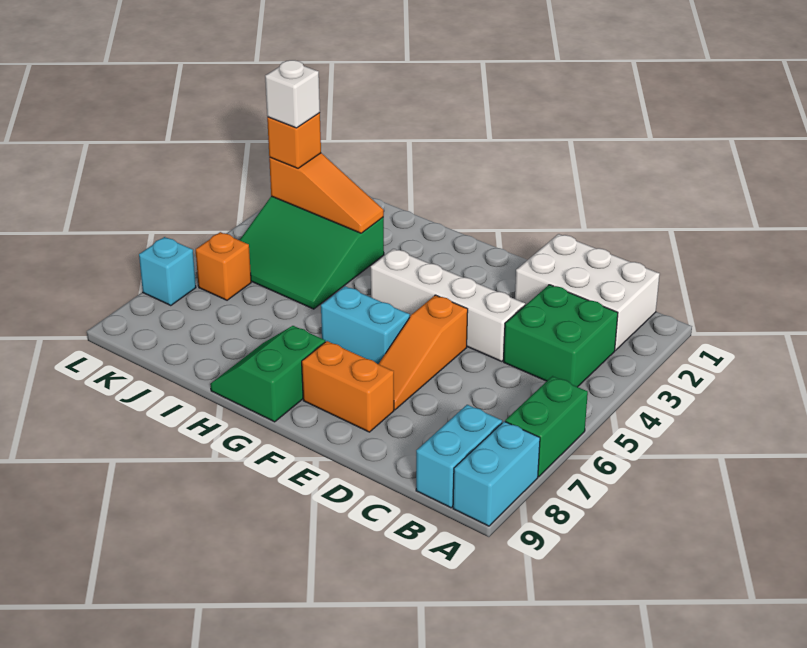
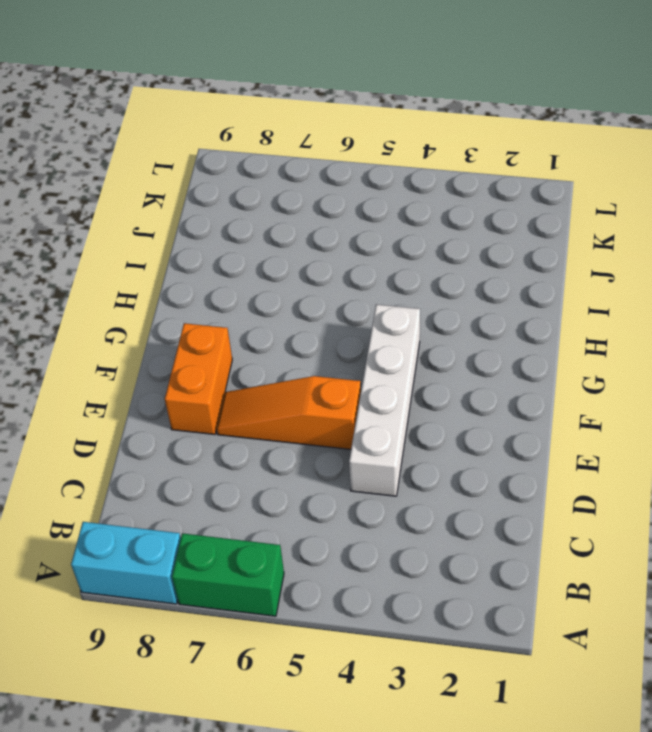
none -> white brick B1:D2 level 1
none -> green brick B3:C4 level 1
none -> cyan brick B8:B9 level 1

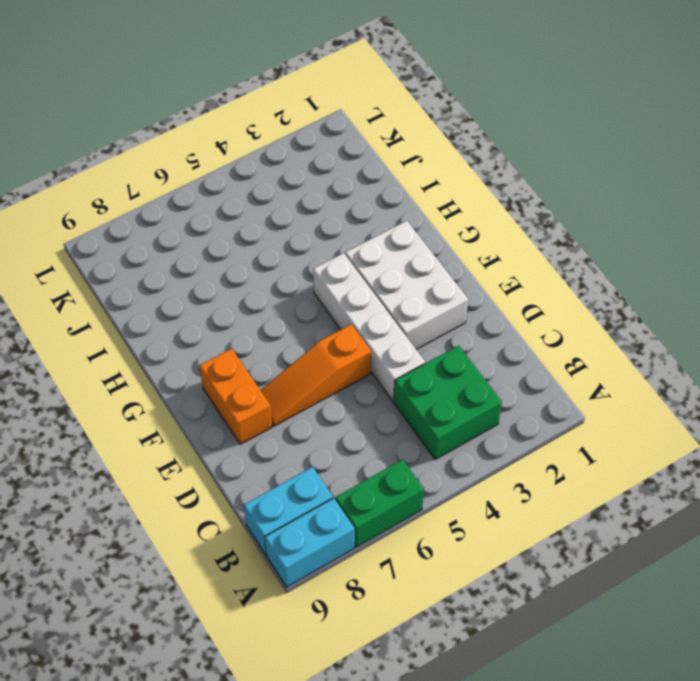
white brick E2:G3 level 1 -> white brick B1:D2 level 1
none -> cyan brick F6:G6 level 1
none -> green slope G8:H9 level 1 top G
none -> green slope I3:K5 level 1 top 3

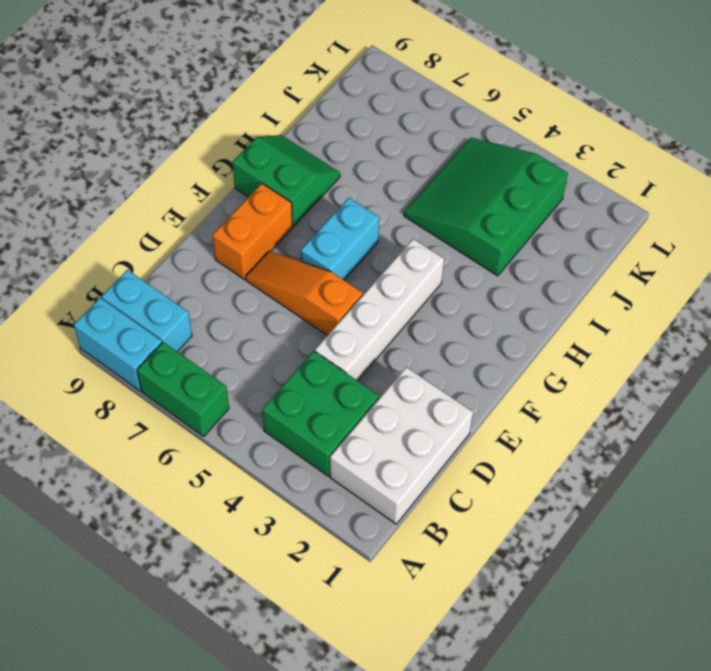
none -> orange brick K6 level 1
none -> cyan brick L7 level 1
none -> orange slope I3:K3 level 2 top K

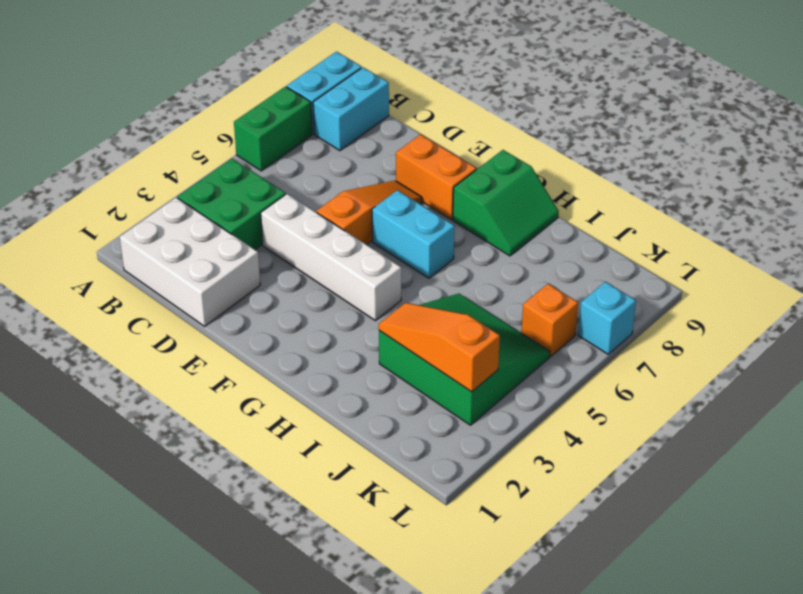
none -> orange brick K3 level 3
none -> white brick K3 level 4

